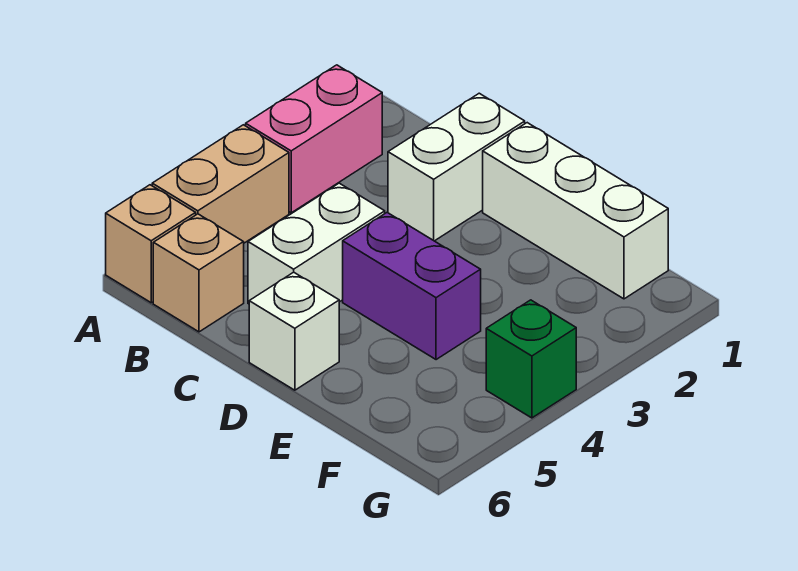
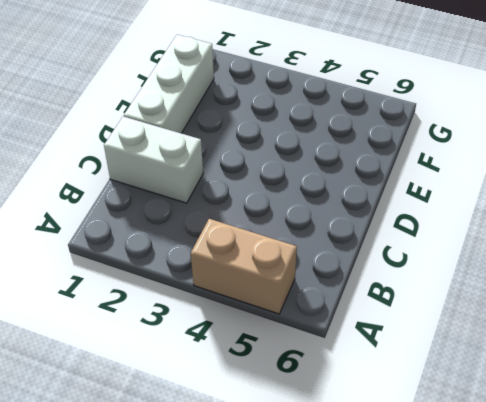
none -> pink brick A2:A3 level 1
none -> tan brick A6 level 1

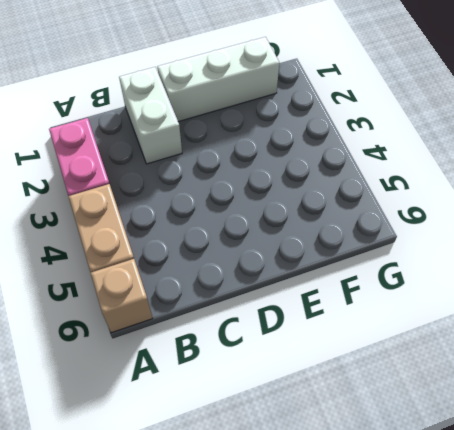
none -> tan brick B6 level 1
none -> white brick C4:C5 level 1

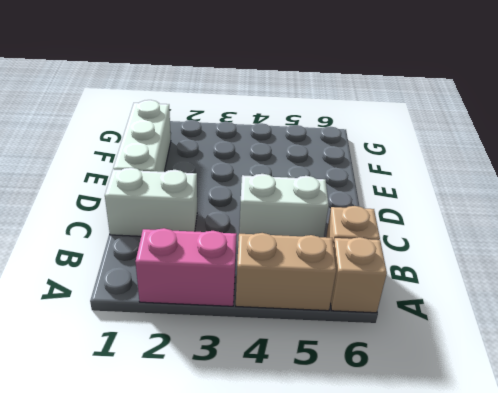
none -> purple brick D4:E4 level 1
none -> white brick D6 level 1

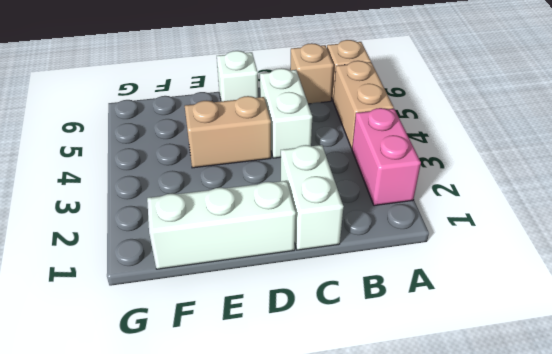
tan brick D4:E4 level 1 -> purple brick D4:E4 level 1
none -> green brick G4 level 1

